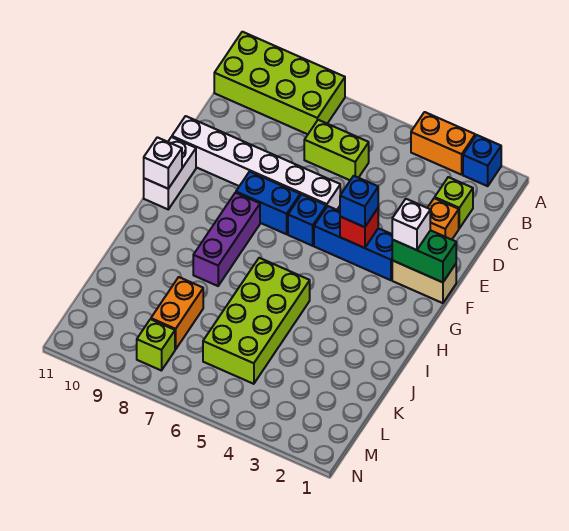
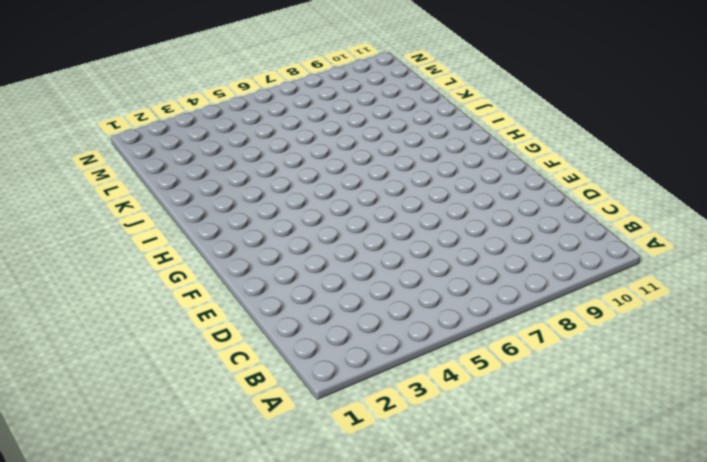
none -> blue brick A2 level 1
none -> orange brick A3:A4 level 1
none -> lime brick A8:B11 level 1

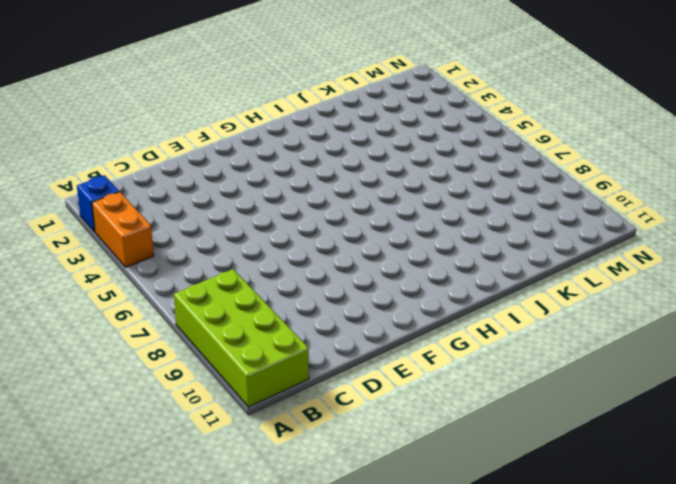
none -> lime brick C2 level 1
none -> lime brick C6:C7 level 1
none -> orange brick D2 level 1

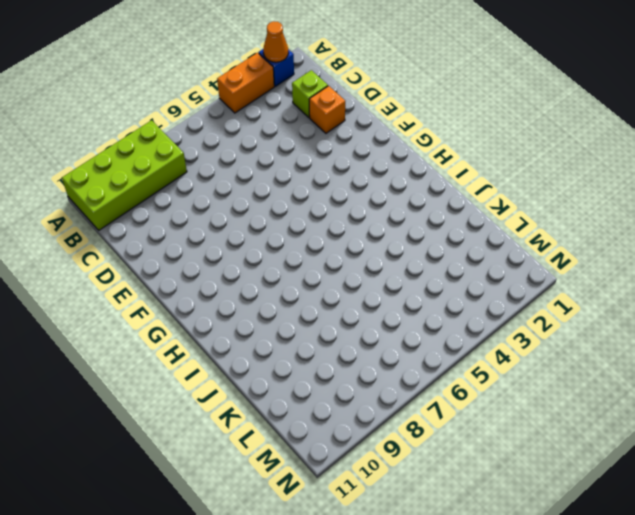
orange cone A2 level 2 -> none
none -> lime brick C6:C7 level 1
none -> white brick E6:E11 level 1
none -> tan brick F1:F2 level 1

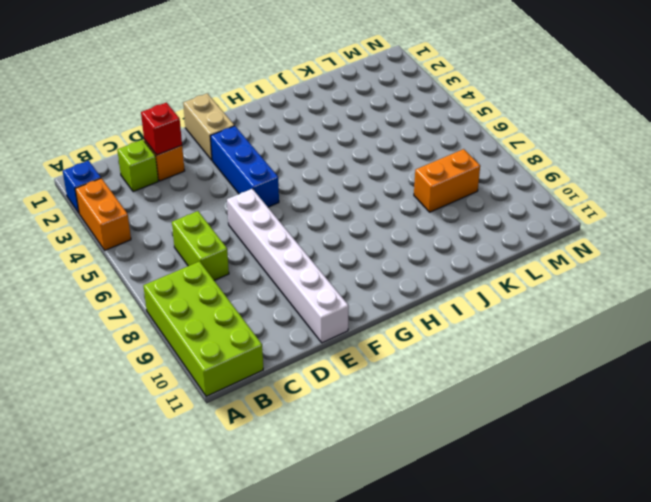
red brick D2 level 2 -> red brick F4 level 2
none -> blue brick F6 level 1
none -> blue brick F7:F8 level 1
none -> white brick F11:G11 level 1

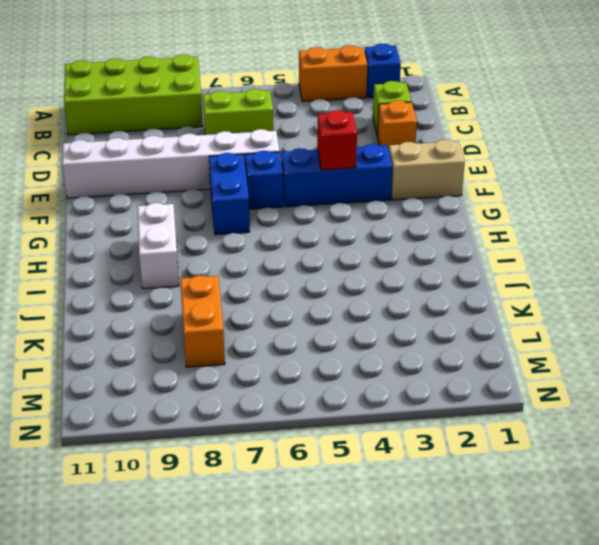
blue brick F7:G7 level 1 -> blue brick F7:F8 level 1
white brick H9:I9 level 1 -> white brick F11:G11 level 1
none -> purple brick G8:I8 level 1
none -> lime brick I5:L6 level 1
none -> lime brick M8 level 1

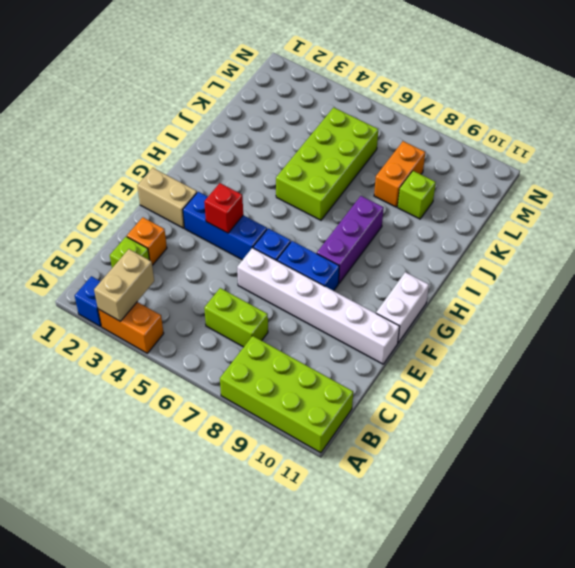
tan brick A3:B3 level 2 -> none
lime brick K9 level 1 -> lime brick M8 level 1
none -> green brick F1:F2 level 2
none -> white brick G11 level 2
none -> white brick F2 level 3

